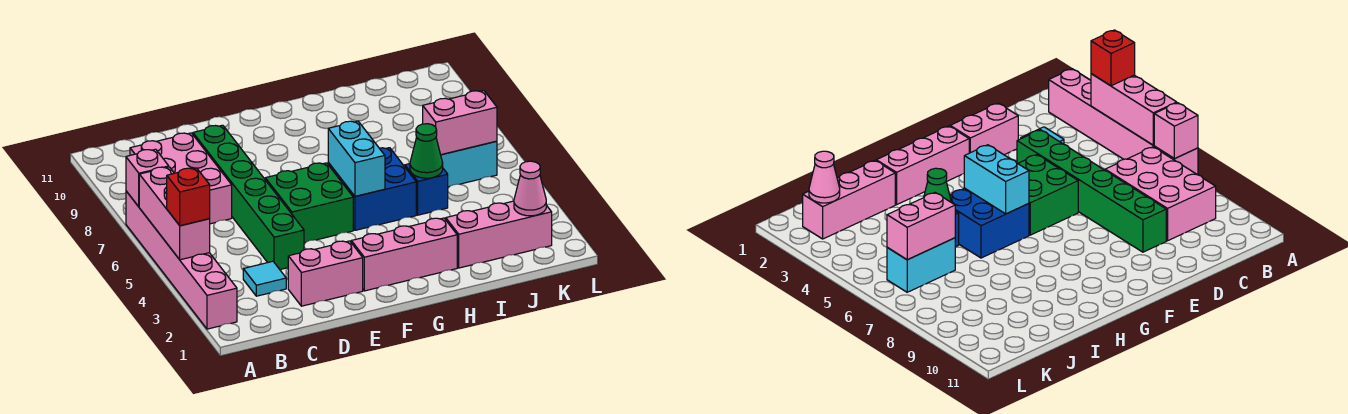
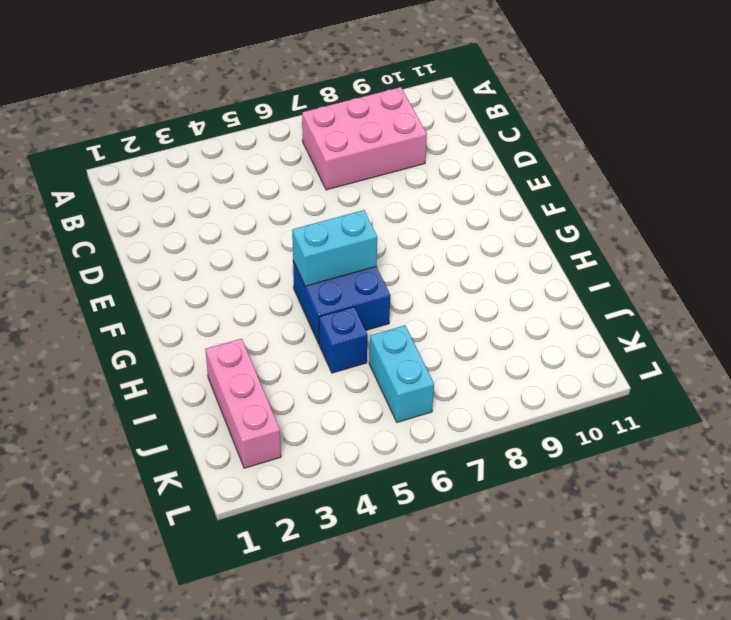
none -> pink brick A2:A7 level 1
none -> cyan tile C3 level 1
none -> pink brick D2:E2 level 1

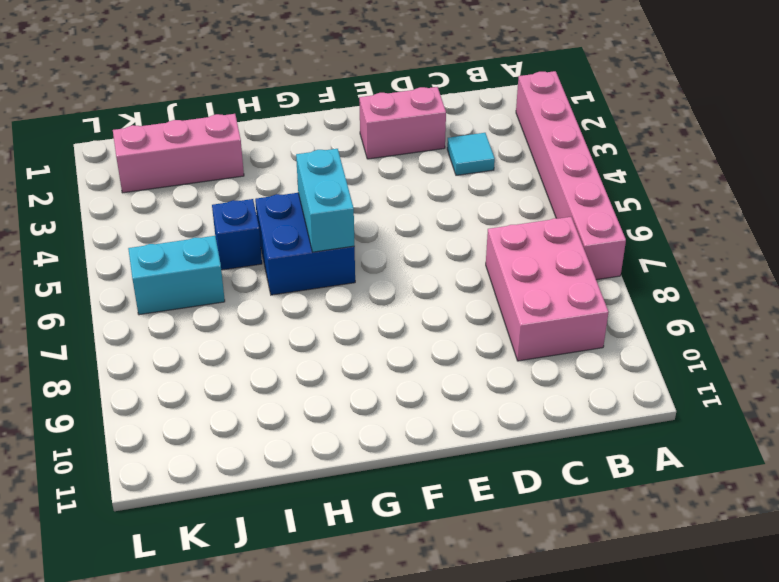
none -> green brick D4:D9 level 1
none -> green brick E5:F6 level 1
none -> pink brick F2:H2 level 1

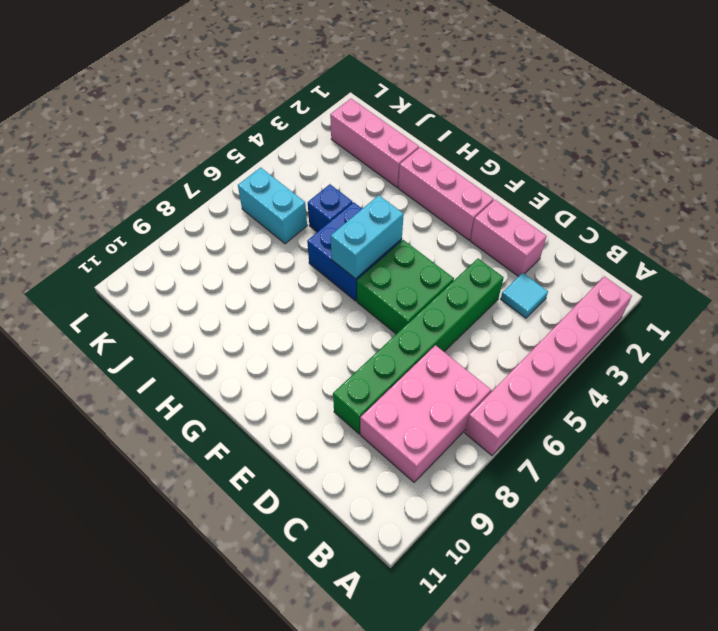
none -> pink brick A4:A6 level 2
none -> pink brick A7 level 2
none -> green cone I5 level 2

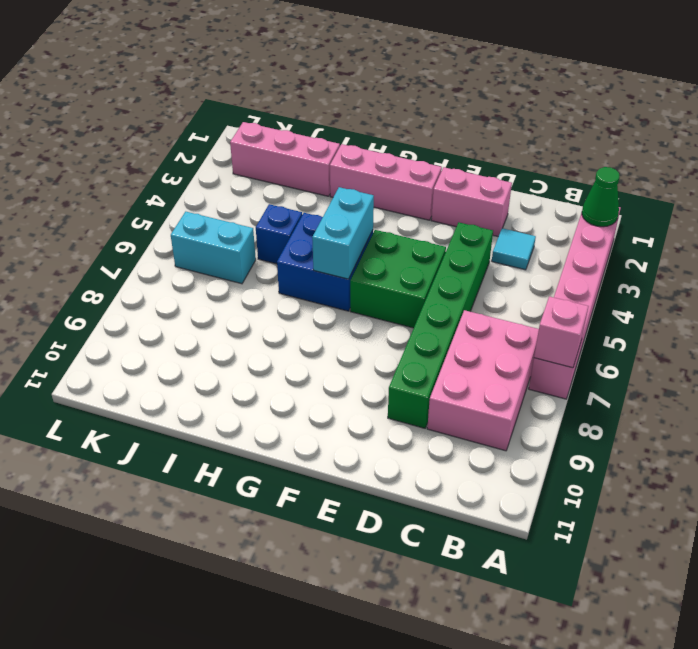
green cone A2 level 2 -> green cone I5 level 2
none -> pink brick A4:A6 level 2
none -> pink brick J6:K6 level 2
none -> pink cone K2 level 2

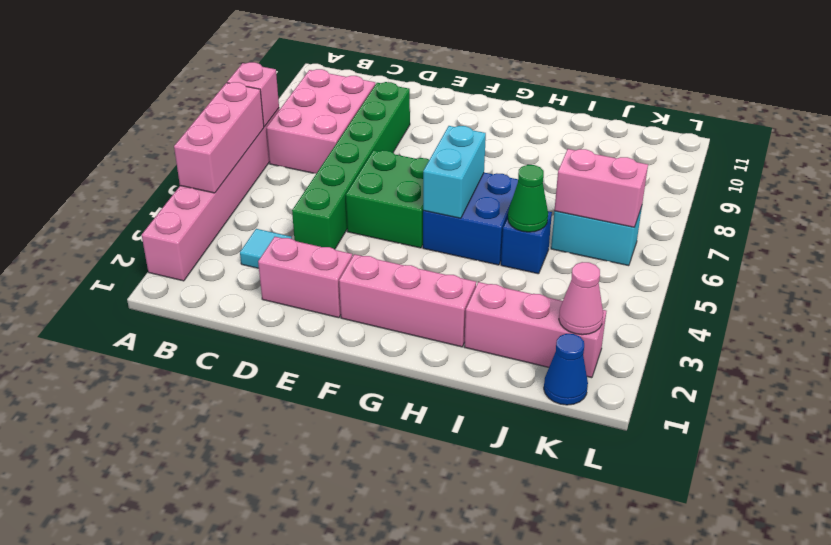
blue cone K1 level 1 -> none
none -> red brick A4 level 3

